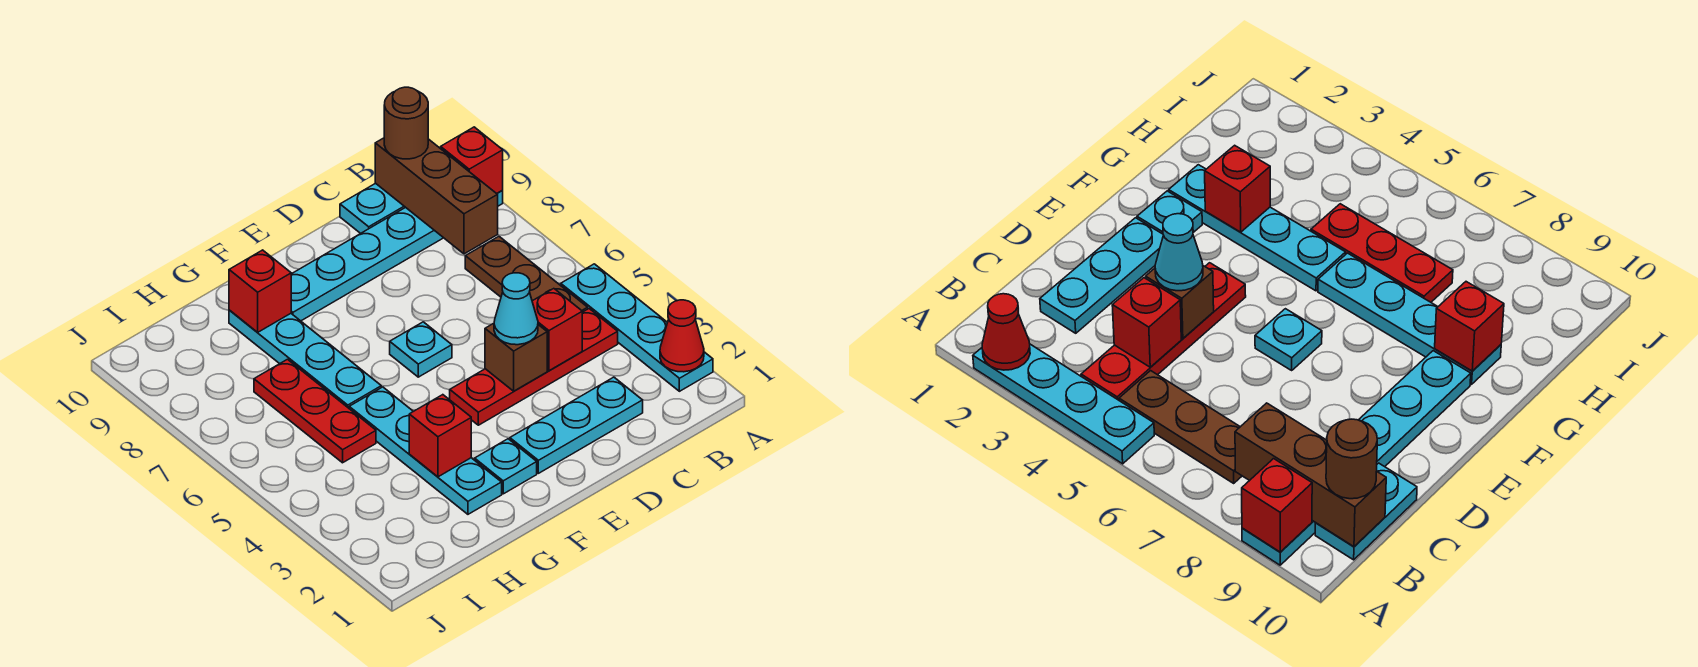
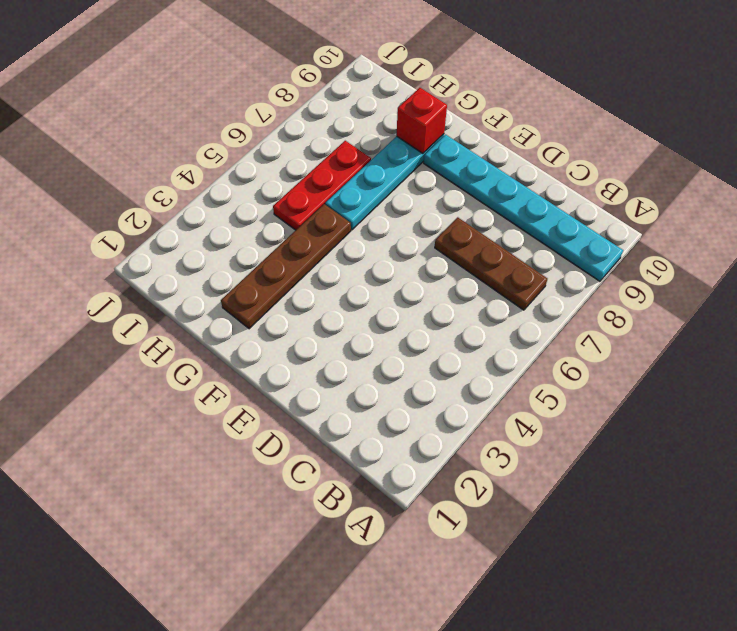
brown plate B7:D7 level 1 -> brown plate B5:B7 level 1
brown plate G2:G5 level 1 -> cyan plate G2:G5 level 1
none -> cyan plate A2:A5 level 1
none -> red plate B4:E4 level 1
none -> cyan plate B10:C10 level 1

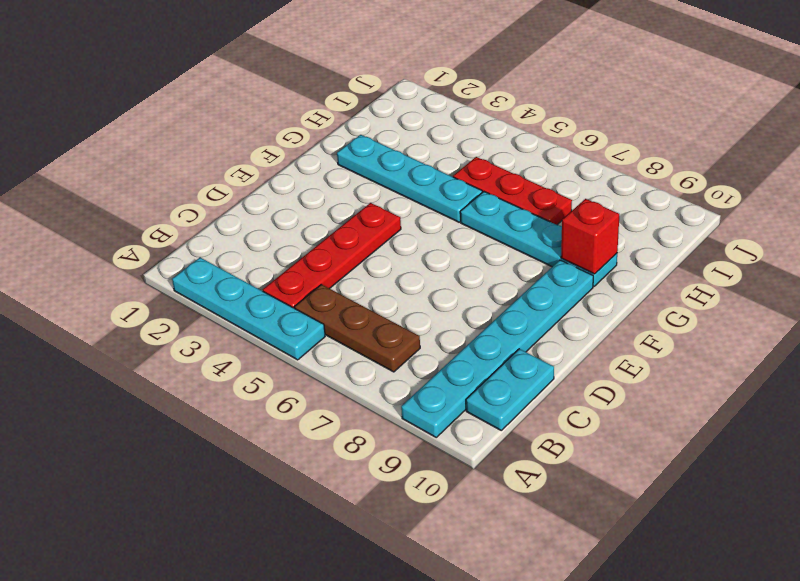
none -> cyan plate C2:E2 level 1
none -> cyan plate E6 level 1
none -> cyan plate F2 level 1

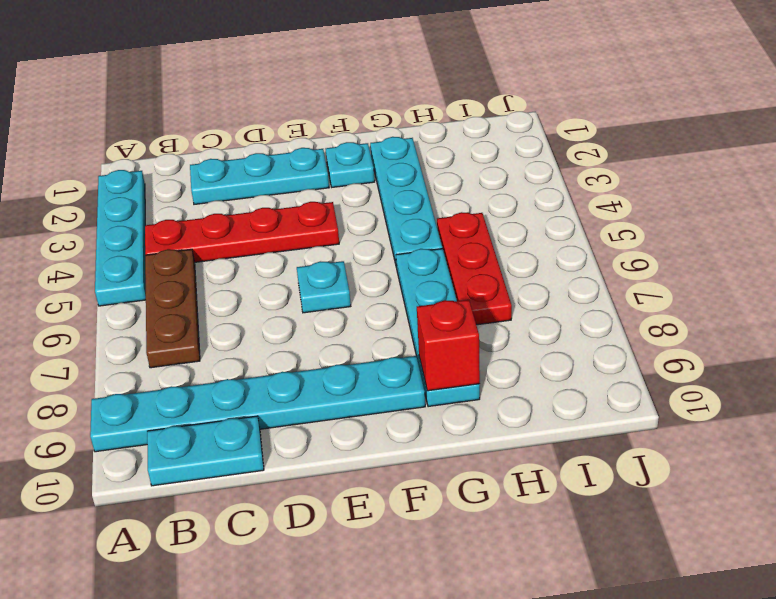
none -> red cone A2 level 2
none -> red brick A9 level 2
none -> brown brick B8:B10 level 2

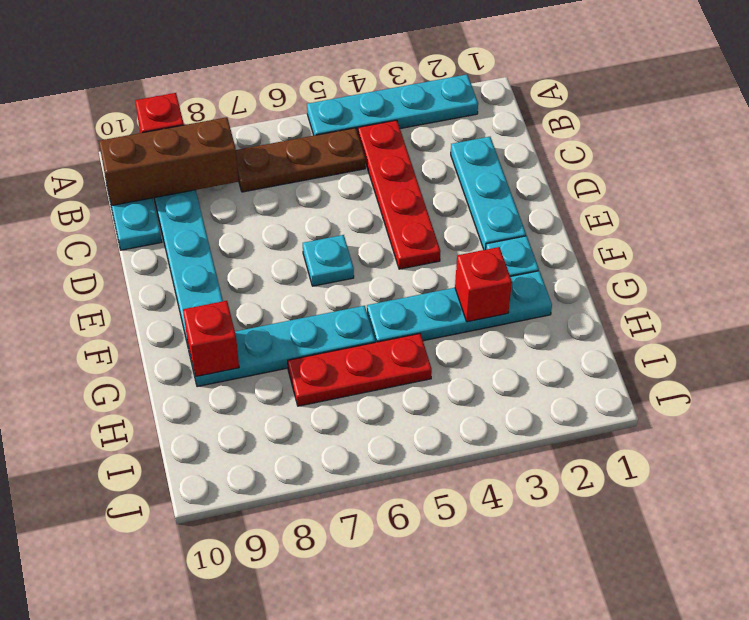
none -> red cone A2 level 2
none -> red brick C4 level 2
none -> brown brick D4 level 2

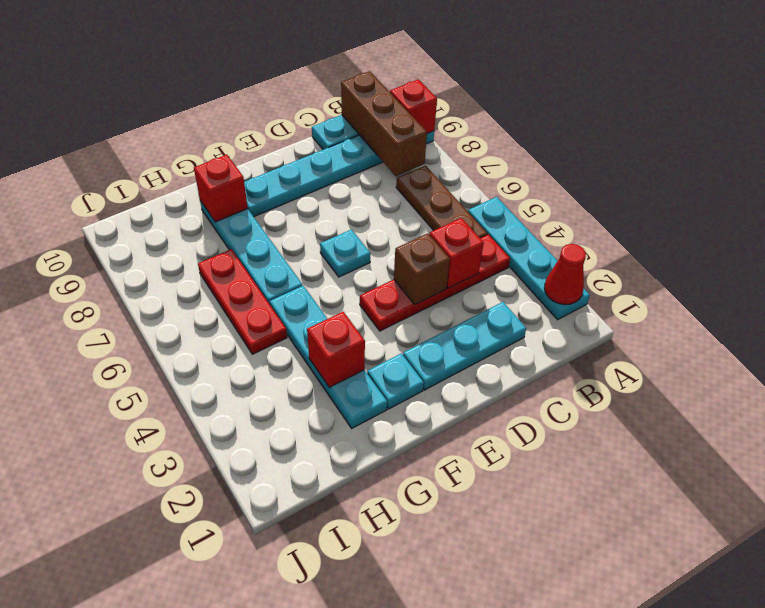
none -> brown round brick B10 level 3
none -> cyan cone D4 level 3

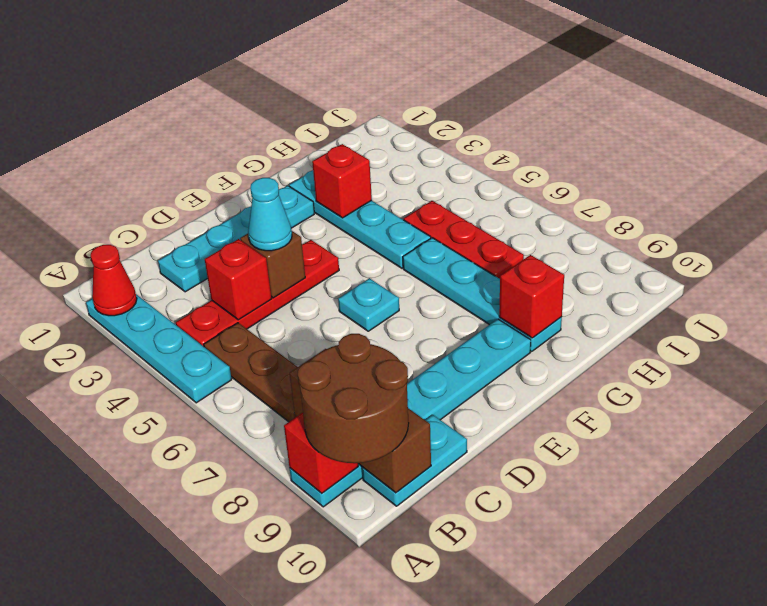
brown round brick A9:B10 level 3 -> brown round brick B10 level 3

